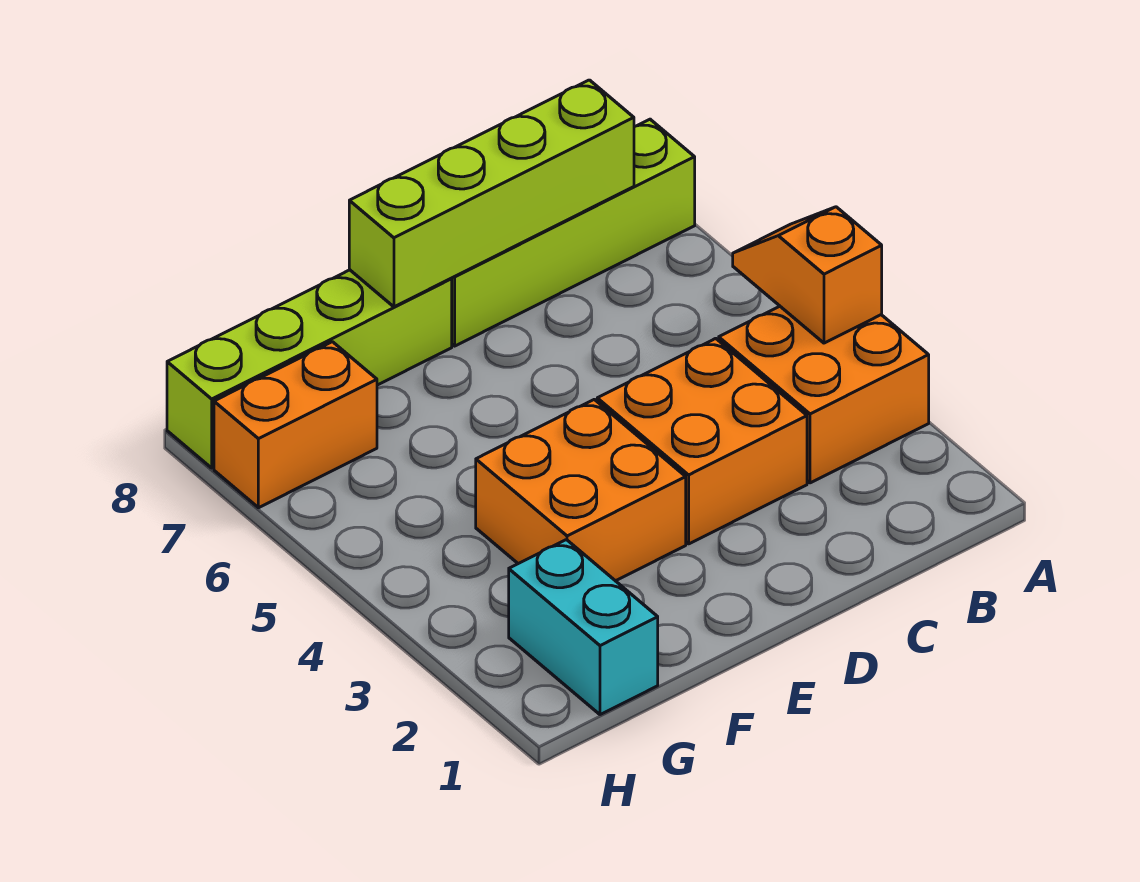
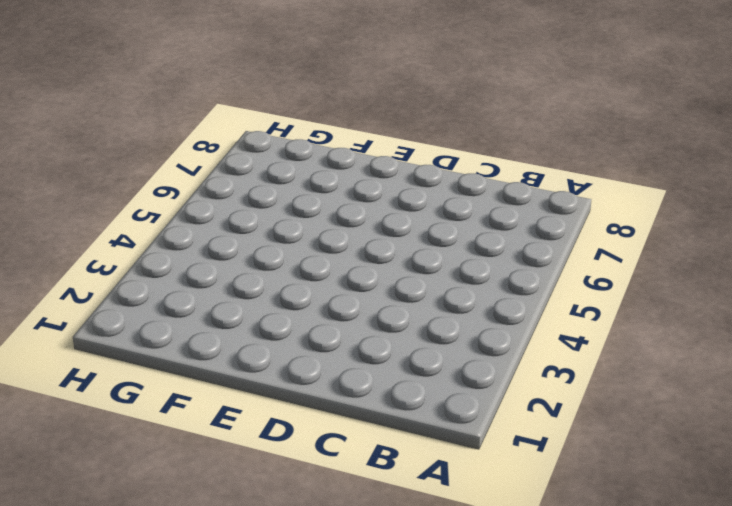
none -> orange brick A3:B4 level 1
none -> lime brick A8:D8 level 1

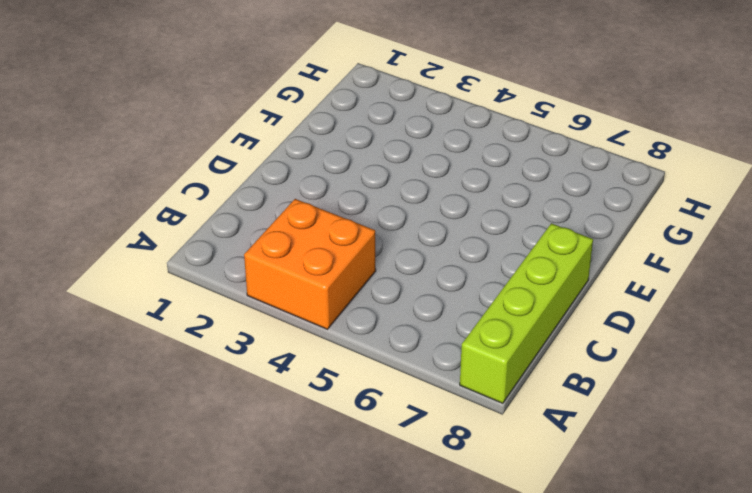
none -> orange brick C3:D4 level 1
none -> orange brick E3:F4 level 1

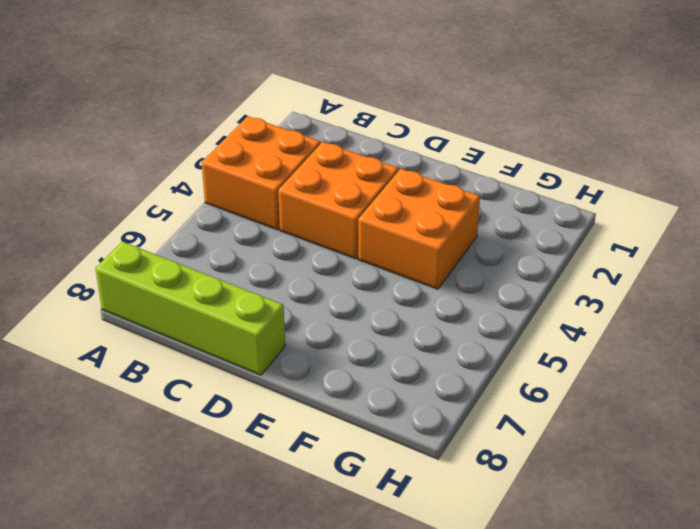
none -> lime brick E8:H8 level 1
none -> cyan brick G1:G2 level 1

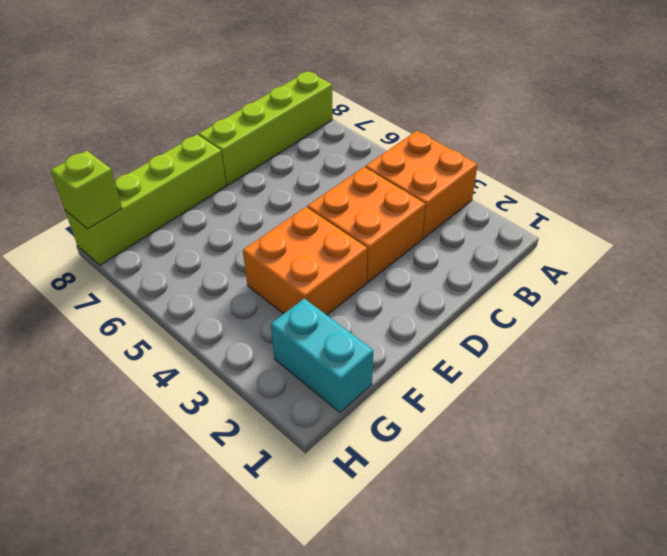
lime brick H8 level 2 -> none
none -> orange brick G7:H7 level 1
none -> orange slope A4:A5 level 2 top 4

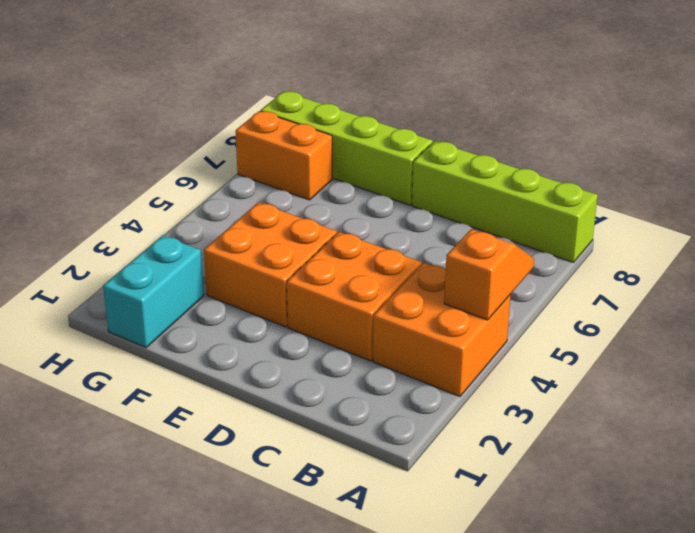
none -> lime brick B8:E8 level 2

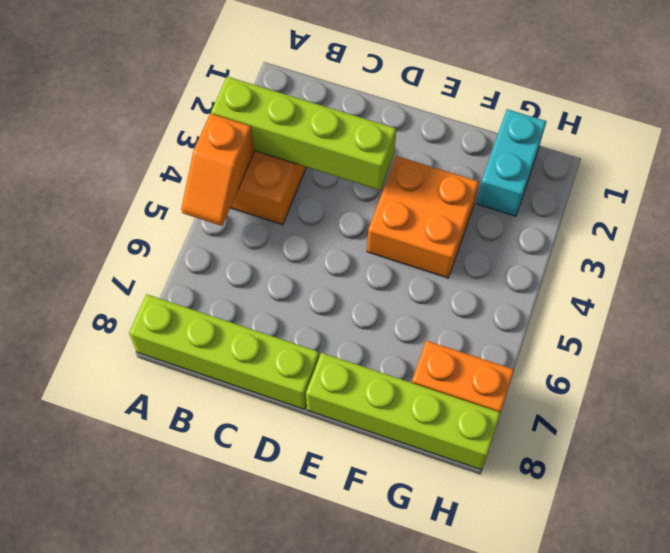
lime brick A3:D3 level 2 -> lime brick B8:E8 level 2
none -> orange brick C3:D4 level 1

